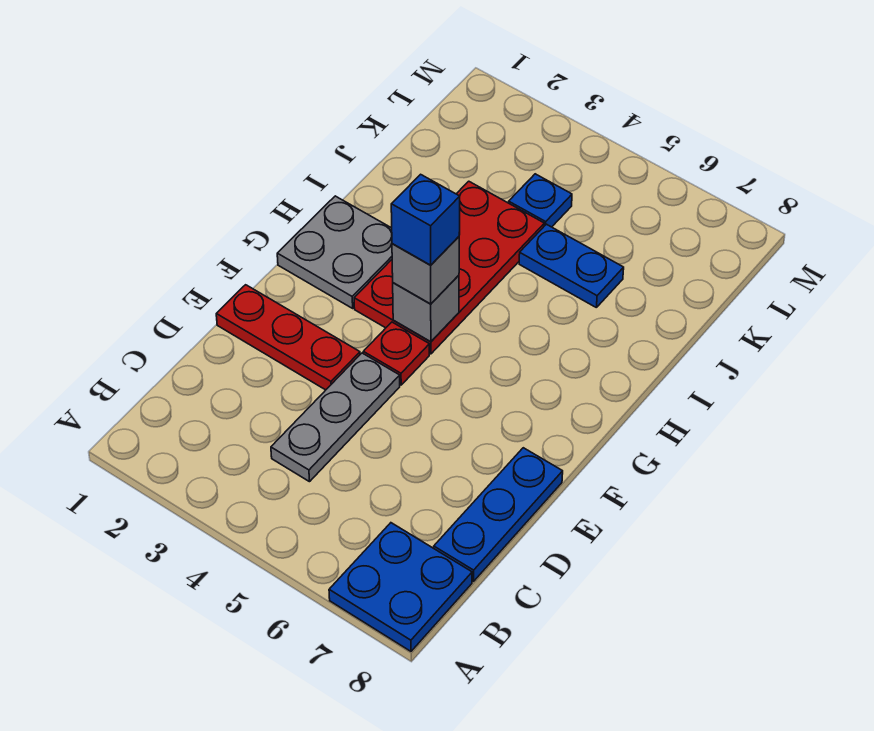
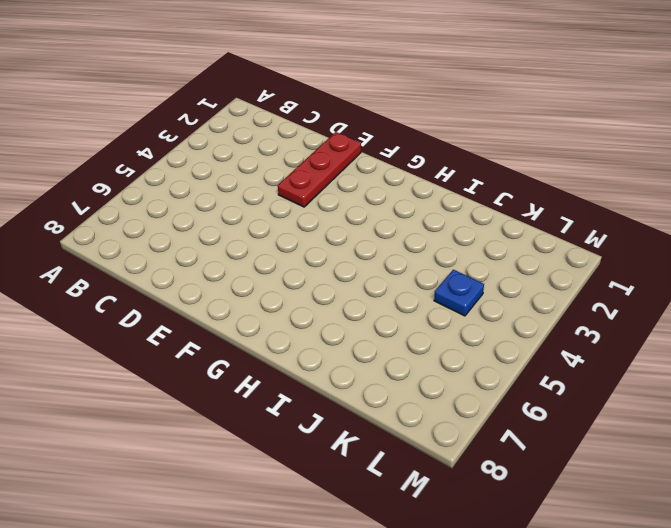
none -> blue plate A7:B8 level 1
none -> grey plate C4:E4 level 1
none -> blue plate C8:E8 level 1

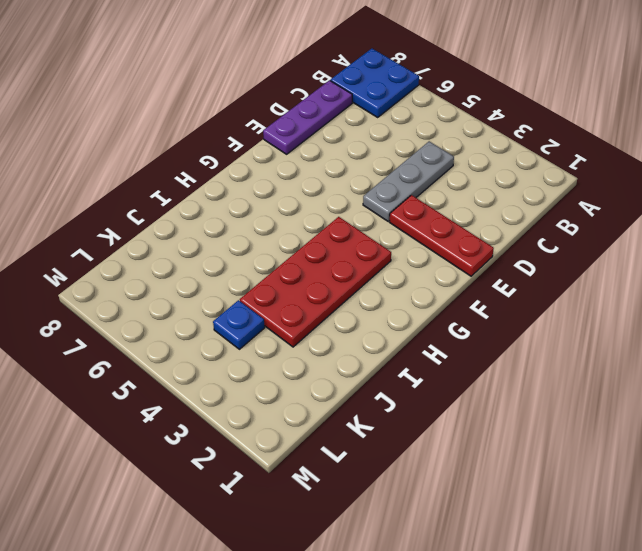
purple plate C8:E8 level 1 -> blue plate C8:E8 level 1
none -> red plate F4 level 1
none -> grey plate G1:H2 level 1
none -> blue plate J5:J6 level 1

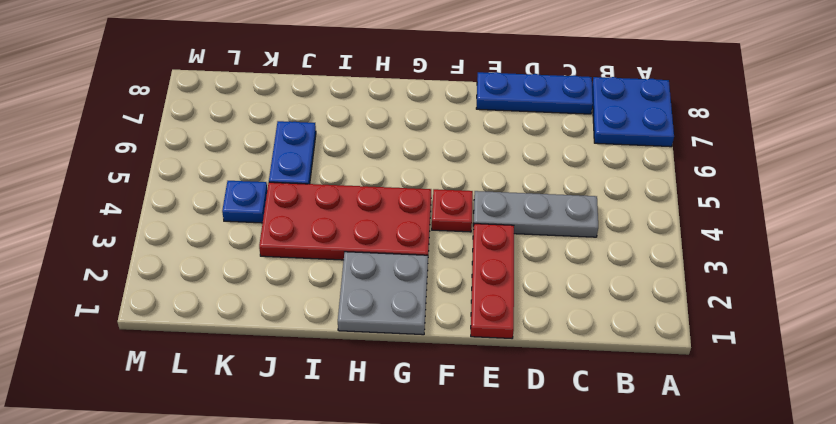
none -> grey brick G4 level 2
none -> grey brick G4 level 3
none -> blue brick G4 level 4

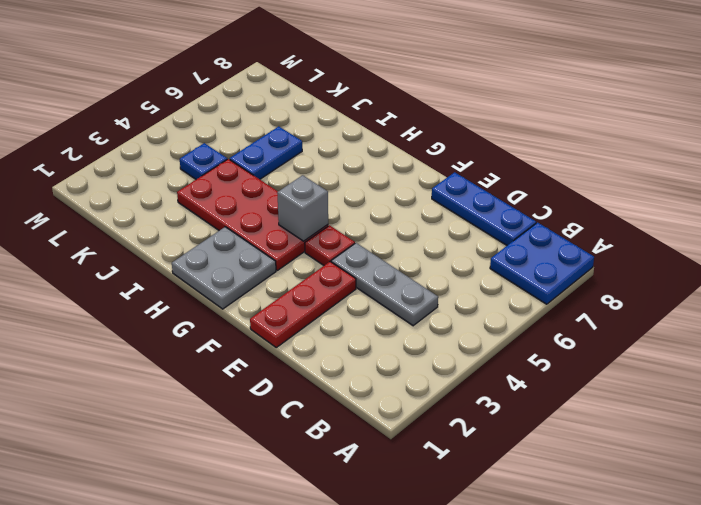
none -> grey brick G4 level 3
none -> blue brick G4 level 4

